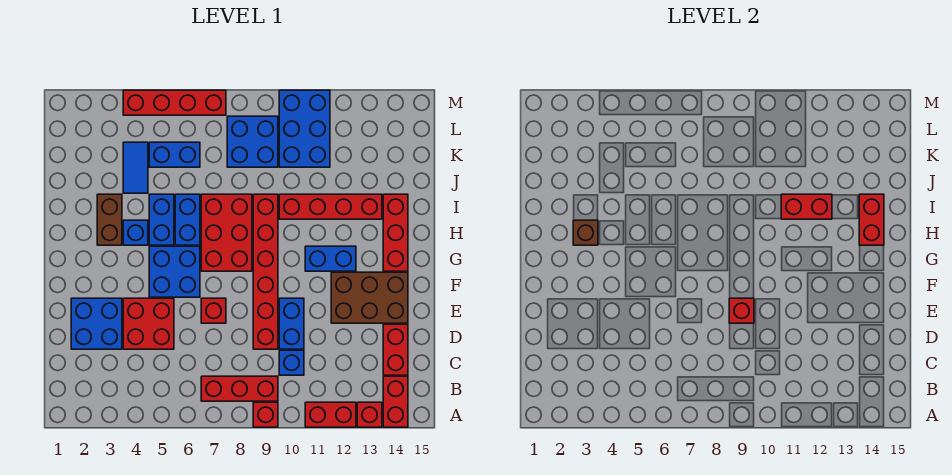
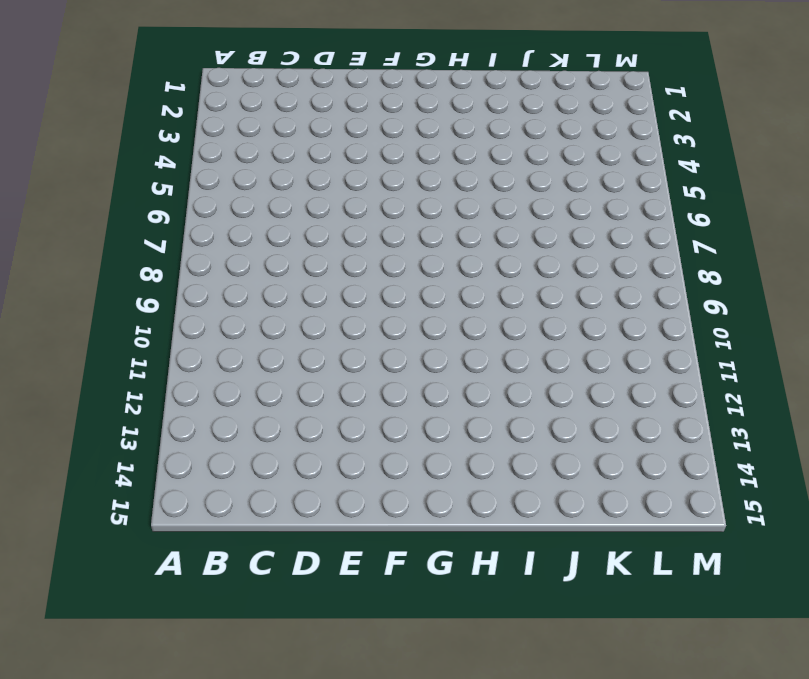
none -> red brick A9 level 1
none -> red brick A11:A12 level 1
none -> red brick A13 level 1
none -> red brick A14:B14 level 1

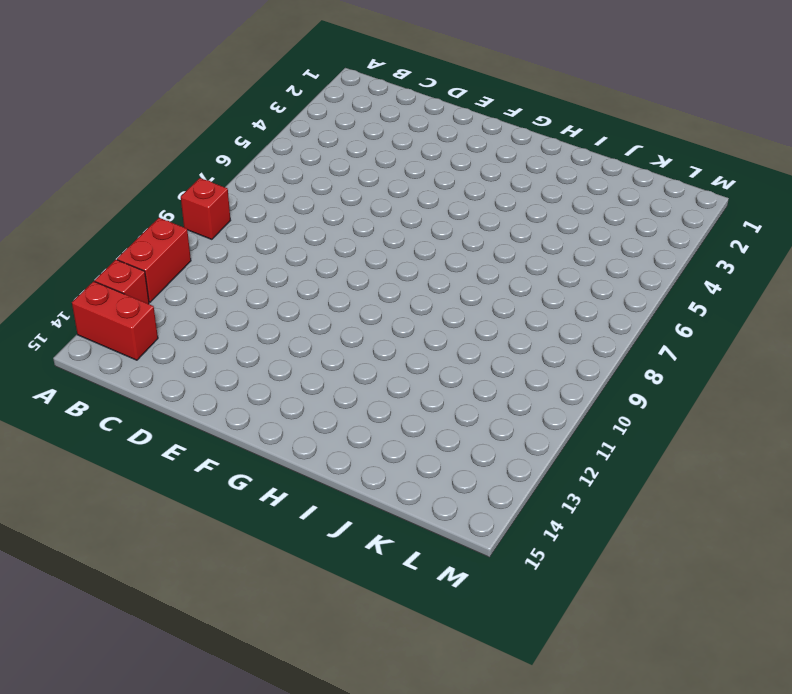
none -> red brick B7:B9 level 1
none -> blue brick C10 level 1
none -> red brick C14:D14 level 1
none -> blue brick D2:E3 level 1

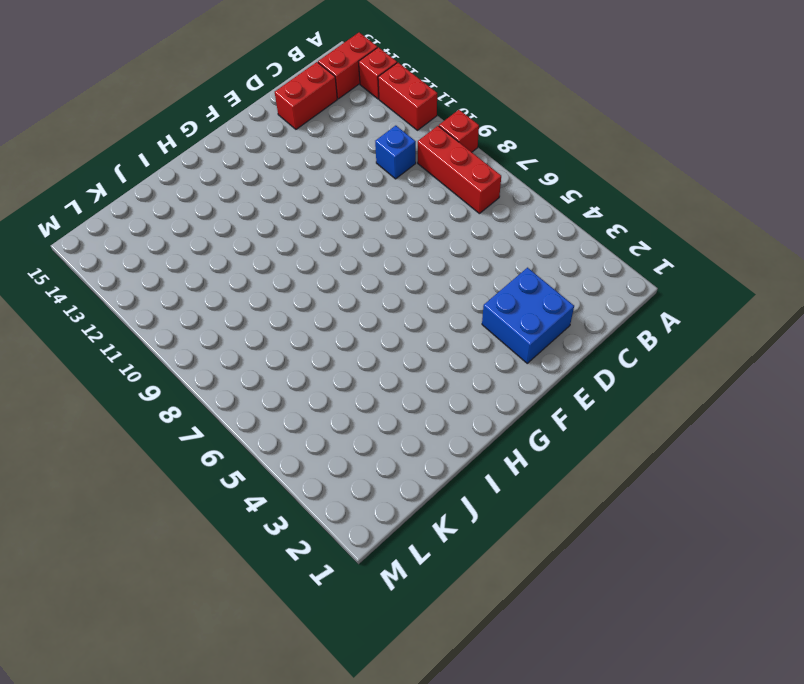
none -> red brick D4:E5 level 1
none -> red brick D9:I9 level 1
none -> blue brick D10:E10 level 1
none -> red brick E7 level 1

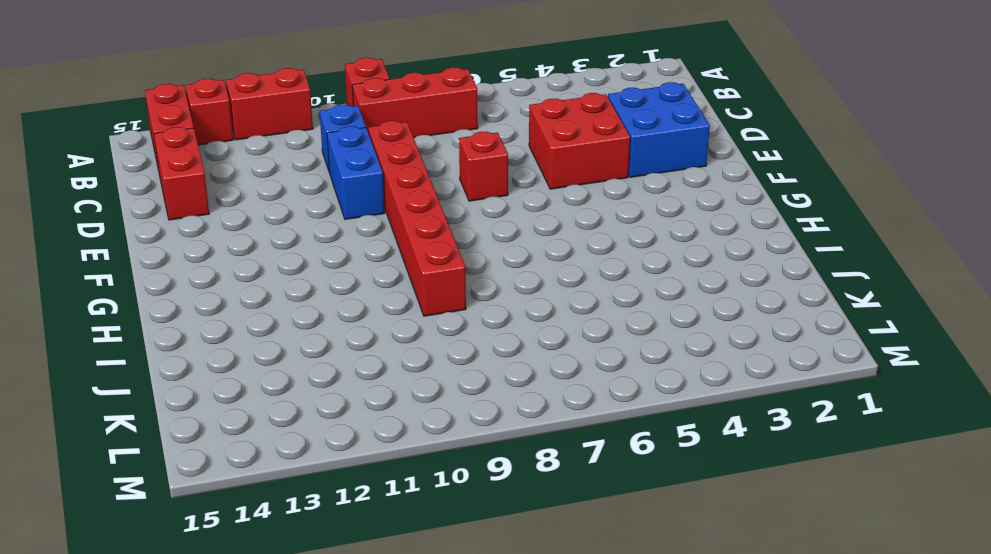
none -> brown brick E12:F14 level 1
none -> blue brick F5:G6 level 1
none -> red brick G7:I8 level 1
none -> blue brick G11:G12 level 1

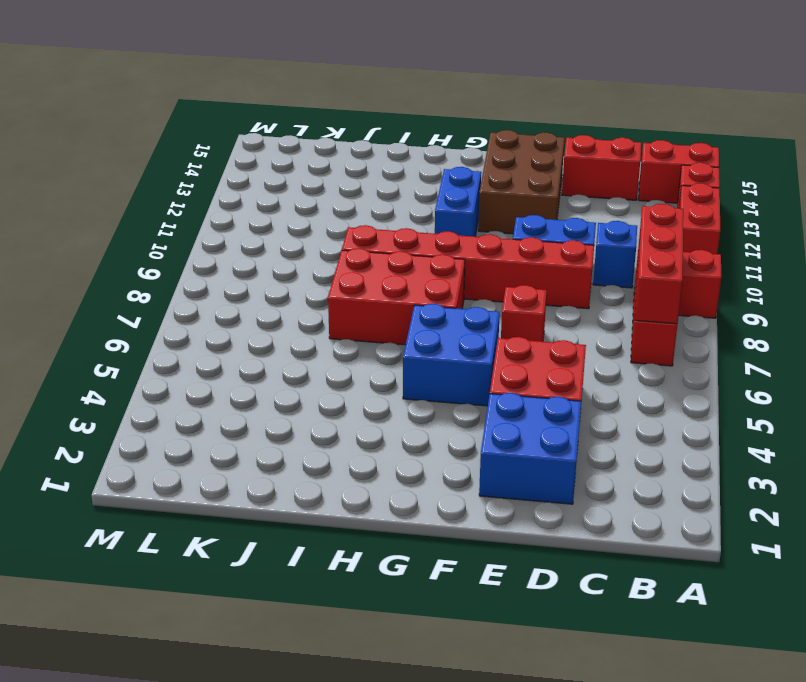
red brick B7:B9 level 2 -> red brick G14:I14 level 1
none -> brown brick H3:I3 level 1
none -> blue brick H4 level 1
none -> blue brick H5:I5 level 1
none -> blue brick H6:I6 level 1

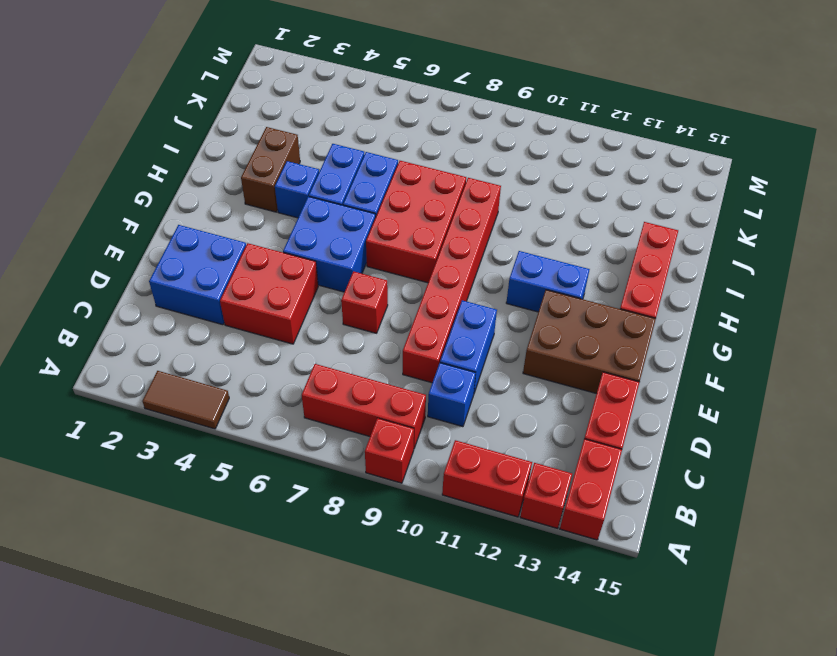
brown tile A3:A4 level 1 -> none
none -> red brick I10:I13 level 1
none -> blue tile J4:K4 level 1
none -> blue brick K5:K6 level 1
none -> blue brick K8:L9 level 1

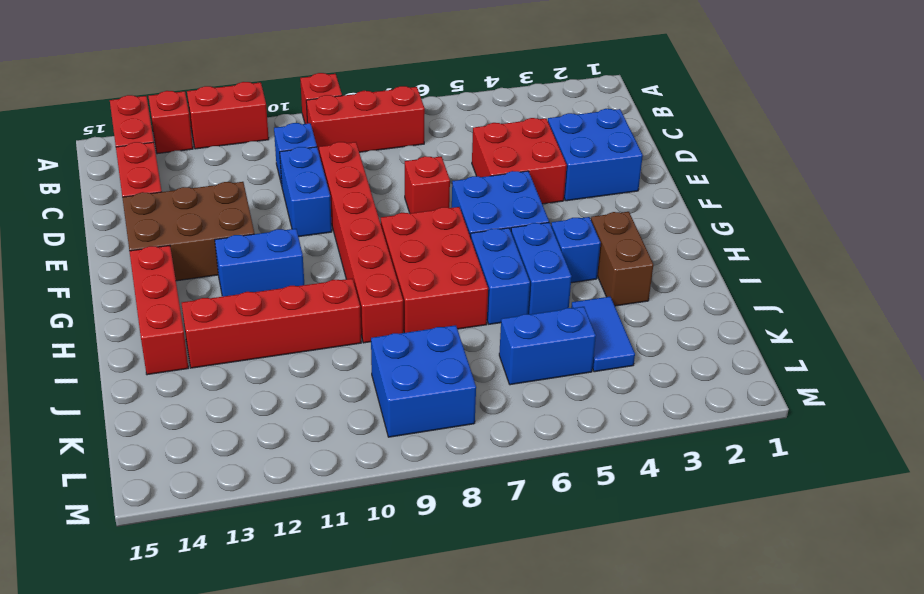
none -> blue brick K10:M11 level 1
none -> red brick M4:M7 level 1
none -> red brick E9 level 2
none -> brown brick H3 level 2

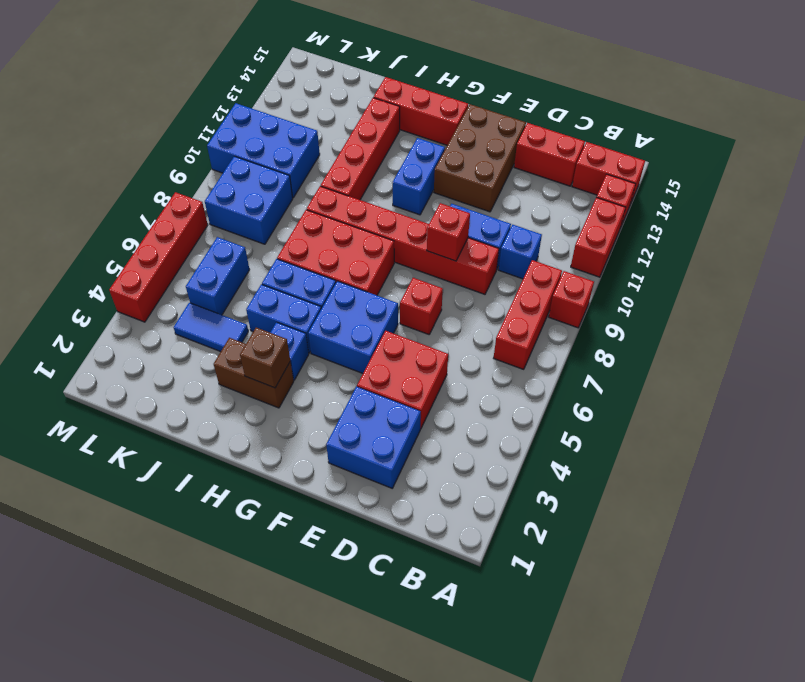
none -> red brick H14:I14 level 2
none -> red brick I11:I12 level 2

